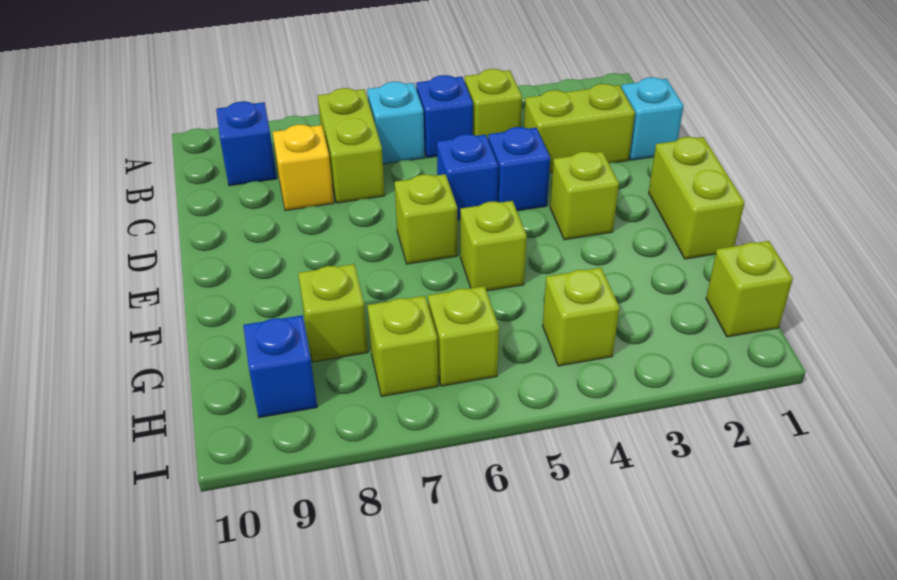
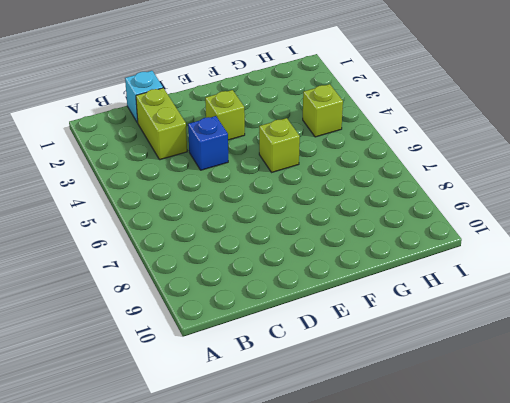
none -> lime brick B4 level 1
none -> blue brick B5 level 1
none -> cyan brick B6 level 1

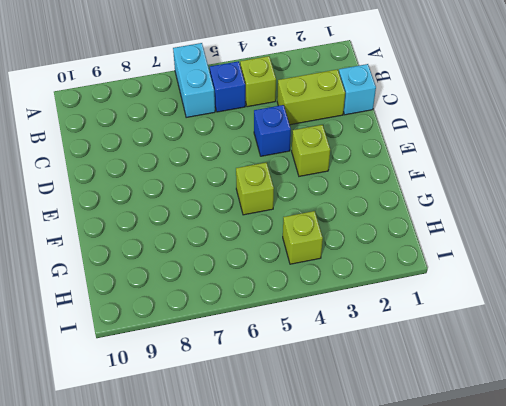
cyan brick A6:B6 level 1 -> cyan brick B6 level 1
none -> lime brick B7:C7 level 1
none -> blue brick B9 level 1
none -> yellow brick C8 level 1

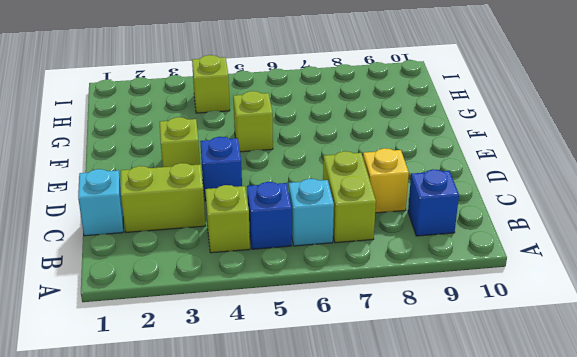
none -> blue brick D5 level 1
none -> lime brick E1:F1 level 1
none -> lime brick E6 level 1

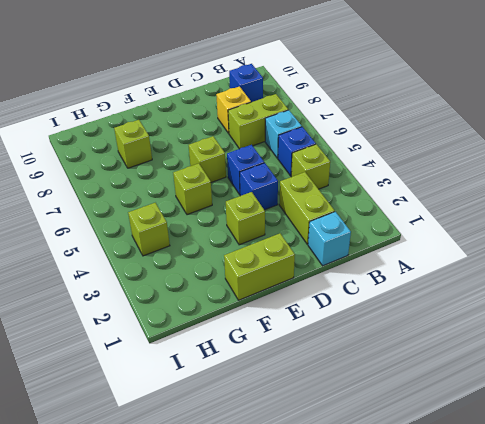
none -> lime brick H1 level 1
none -> lime brick H6 level 1
none -> lime brick H7 level 1

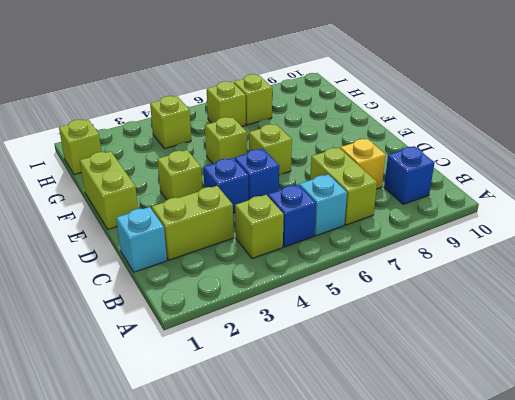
none -> lime brick G8 level 1
none -> blue brick H9 level 1

